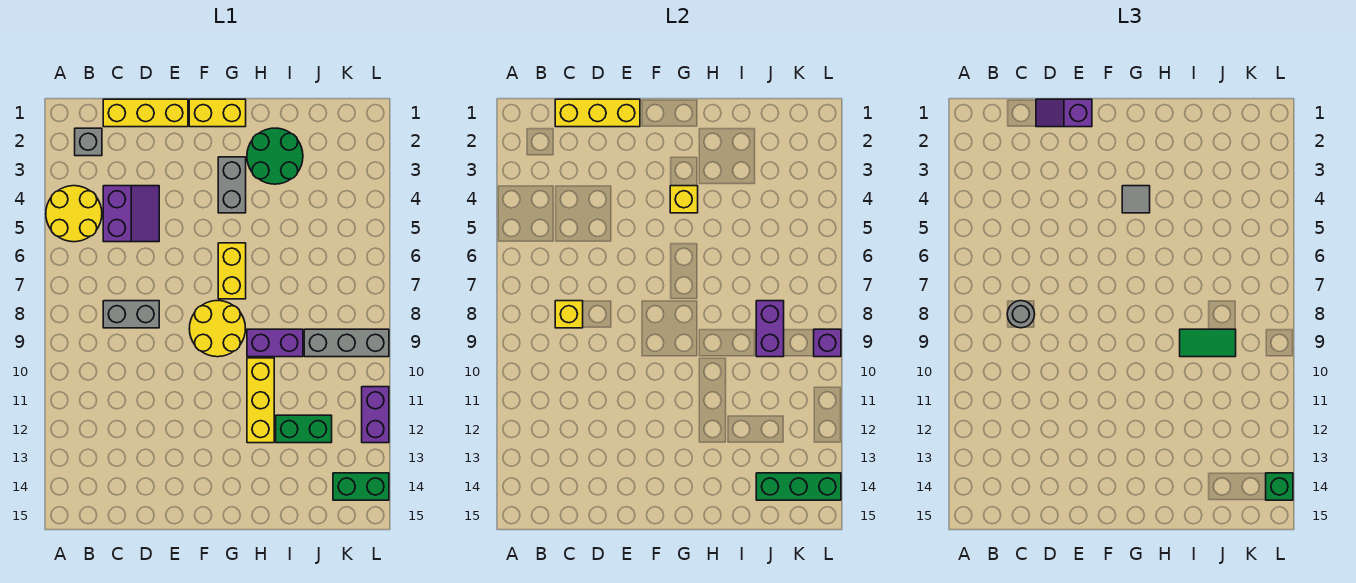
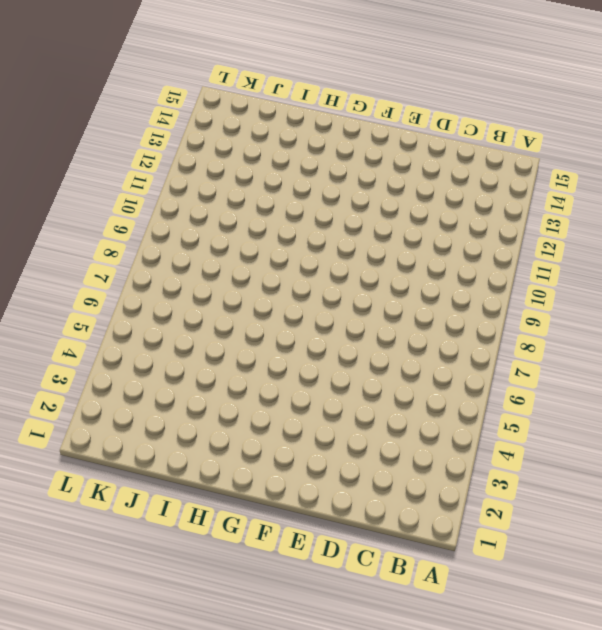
none -> yellow round brick A4:B5 level 1
none -> grey brick B2 level 1
none -> yellow brick C1:E1 level 1

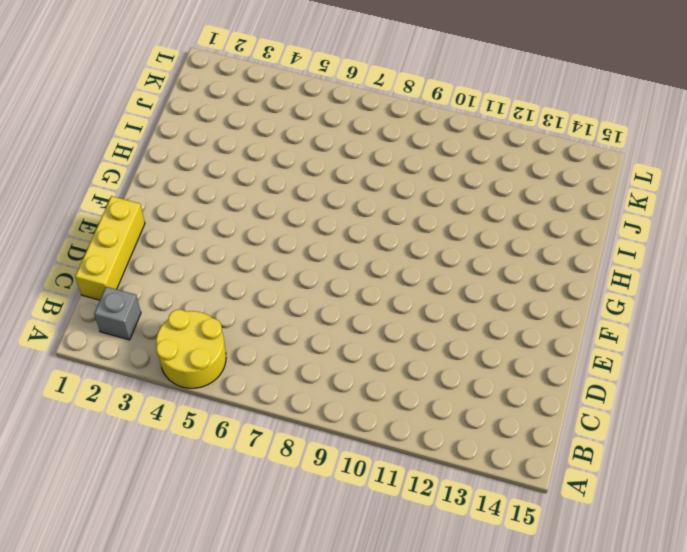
none -> purple slope C4:D5 level 1 top C
none -> grey brick C8:D8 level 1
none -> yellow brick F1:G1 level 1

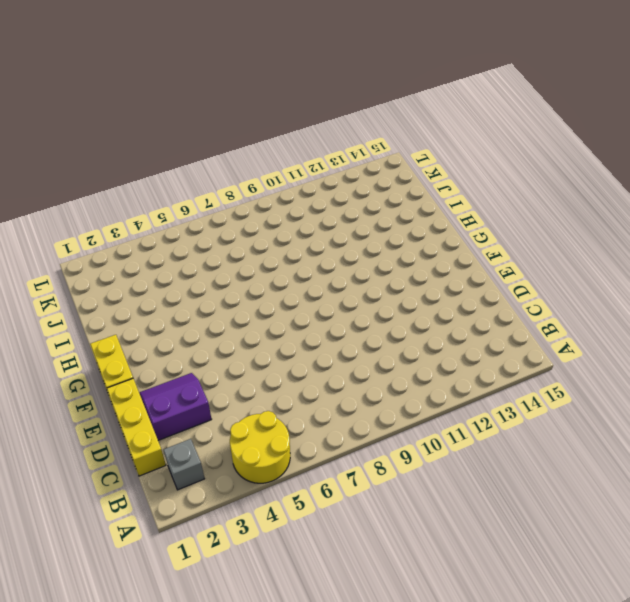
purple slope D2:E3 level 1 top D -> purple slope C4:D5 level 1 top C
none -> grey brick C8:D8 level 1
none -> yellow round brick F8:G9 level 1
none -> grey brick G3:G4 level 1

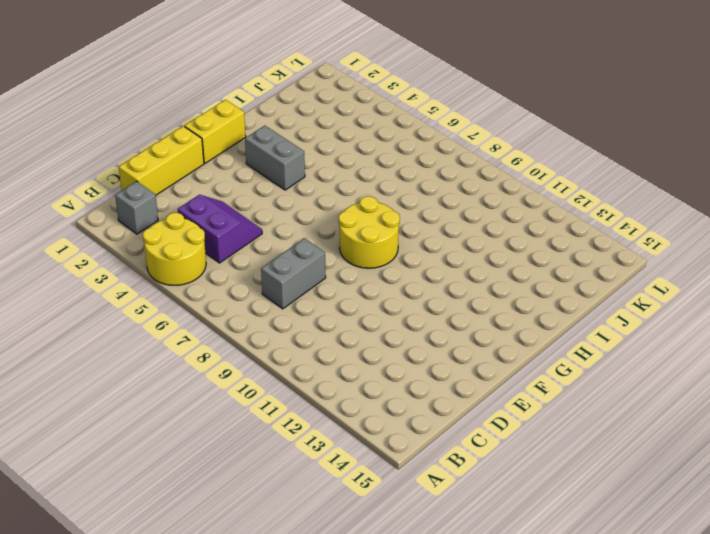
none -> yellow brick G6:G7 level 1
none -> green round brick H2:I3 level 1
none -> purple brick H9:I9 level 1

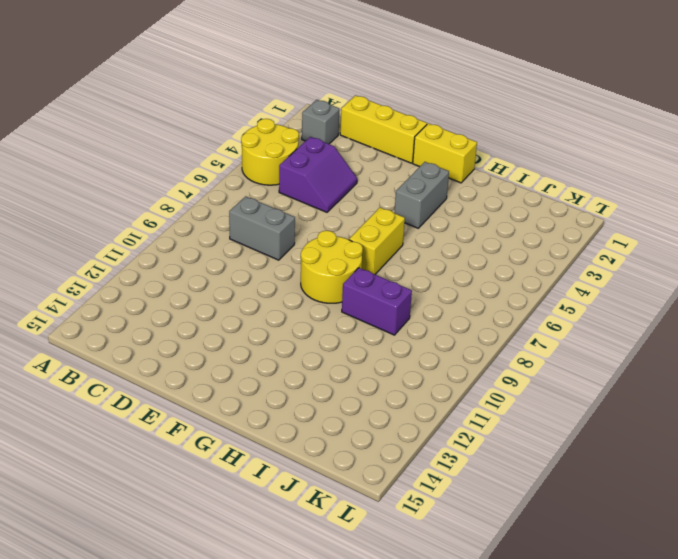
none -> green round brick H2:I3 level 1
none -> yellow brick H10:H12 level 1
none -> green brick I12:J12 level 1

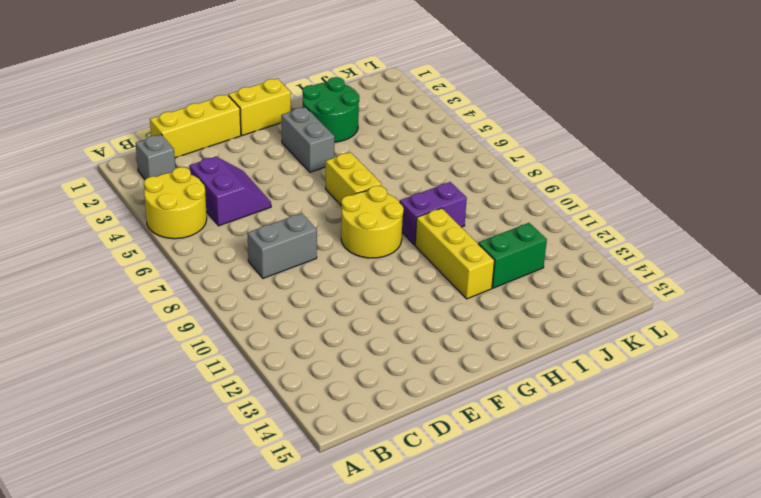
none -> grey brick J9:L9 level 1
none -> green brick K14:L14 level 1
none -> purple brick L11:L12 level 1

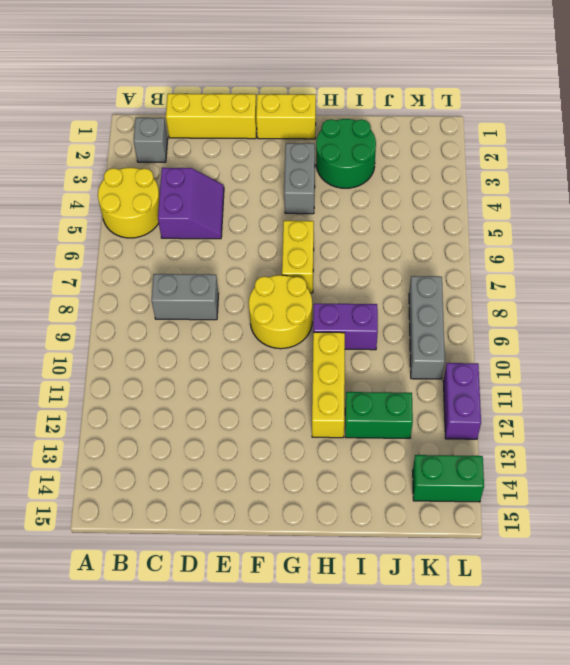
grey brick K8:K10 level 1 -> grey brick J9:L9 level 1
none -> yellow brick C1:E1 level 2
none -> yellow brick C8 level 2
none -> yellow brick G4 level 2

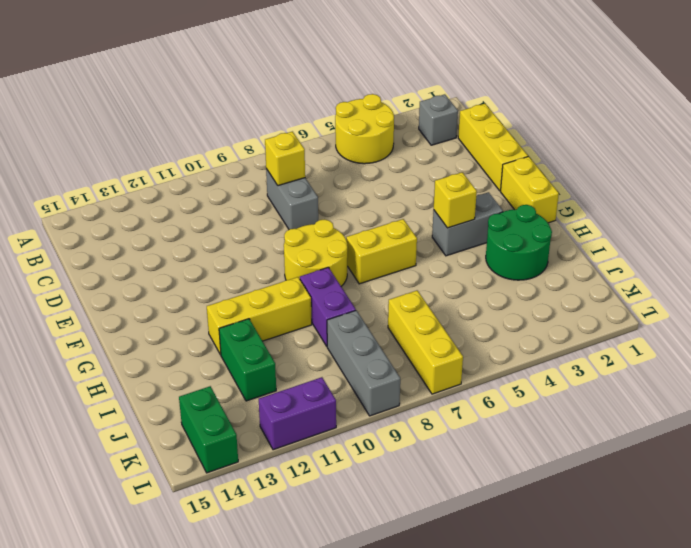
yellow brick J7:L7 level 1 -> yellow brick C1:E1 level 2
none -> purple slope C4:D5 level 1 top C
none -> purple brick J8:J9 level 2
none -> green brick J14:L14 level 2

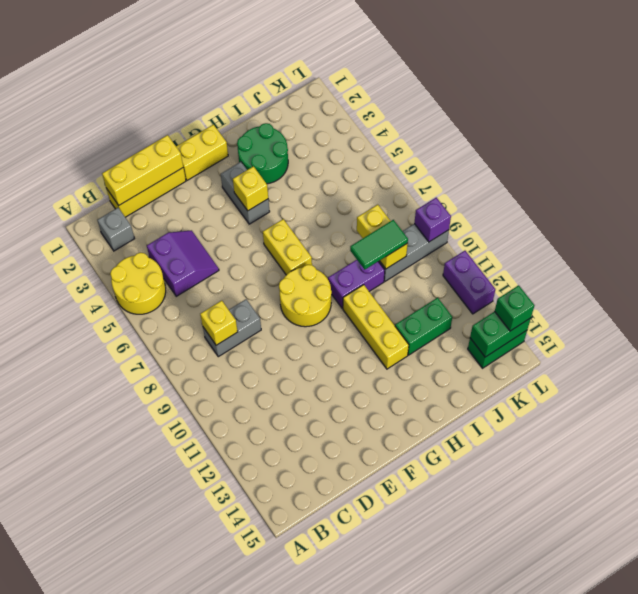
yellow brick J8:J9 level 2 -> purple brick J8:J9 level 2
green brick K14:L14 level 2 -> green brick J14:L14 level 2
none -> grey round brick C8 level 3
none -> purple slope D1:E1 level 3 top E
none -> grey tile G4 level 3

